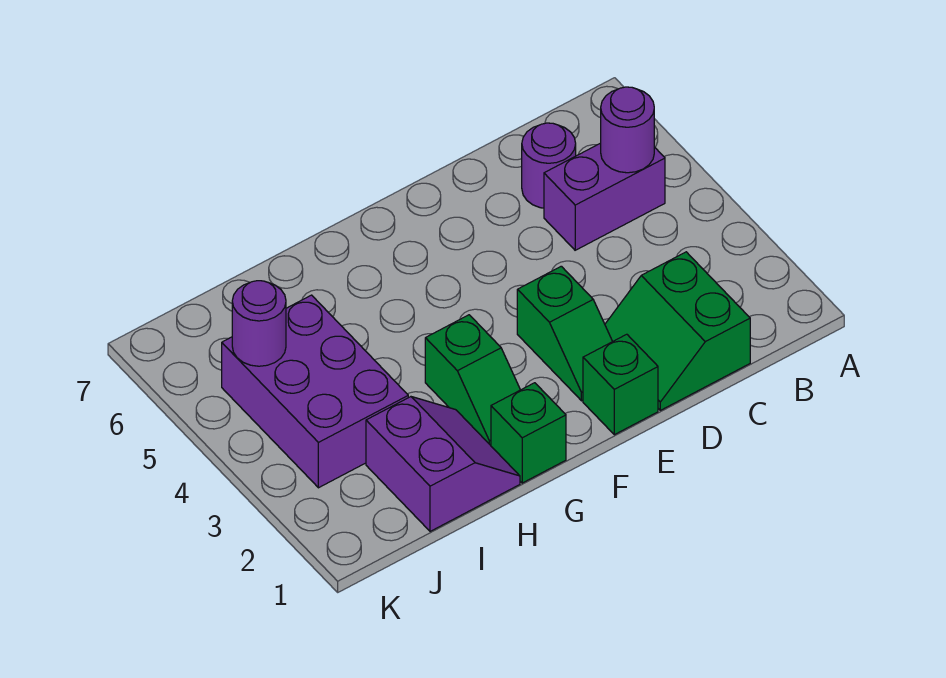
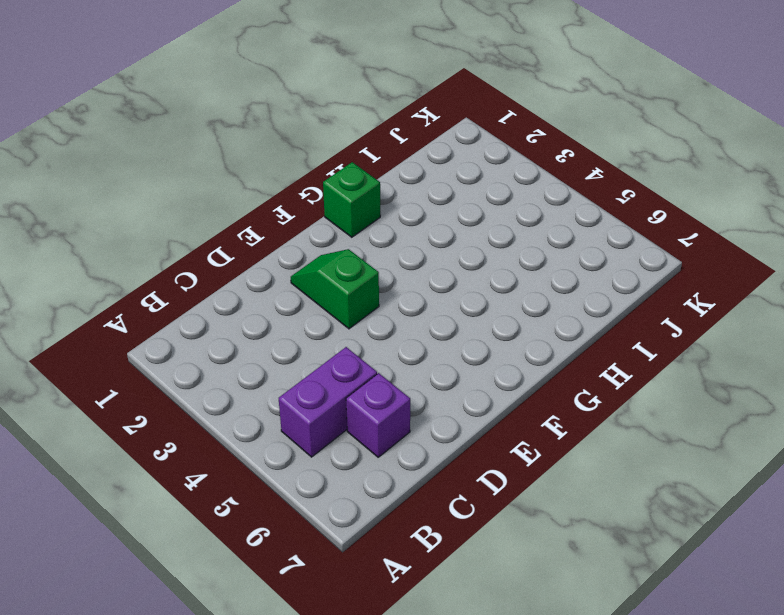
purple brick C6 level 1 -> purple round brick C6 level 1
none -> green slope C1:D2 level 1 top C
none -> green brick E1 level 1

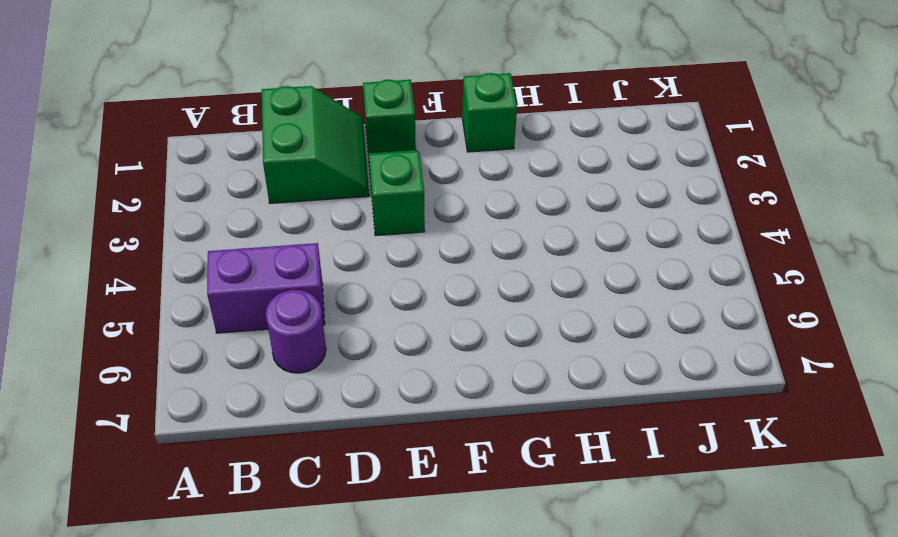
none -> green slope G2:G3 level 1 top 3
none -> purple slope H1:I2 level 1 top I

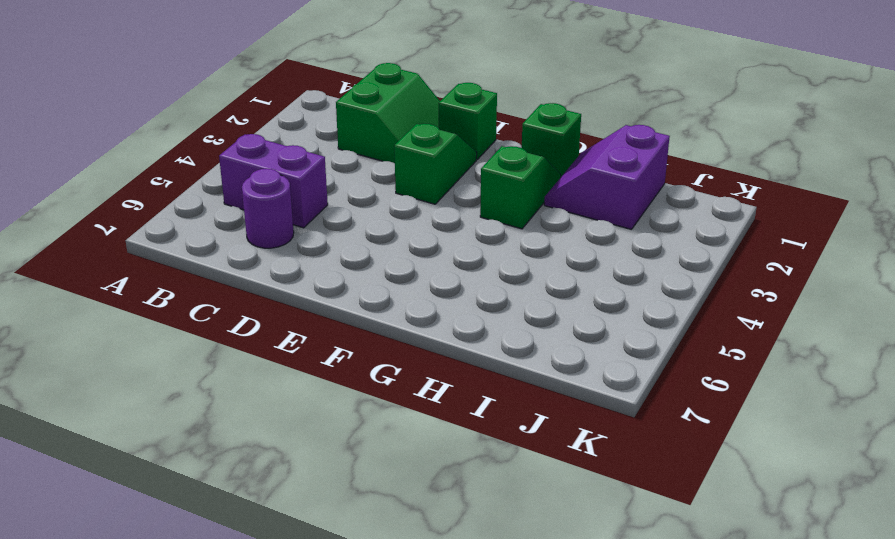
none -> purple brick I3:J5 level 1
none -> purple round brick B5 level 2

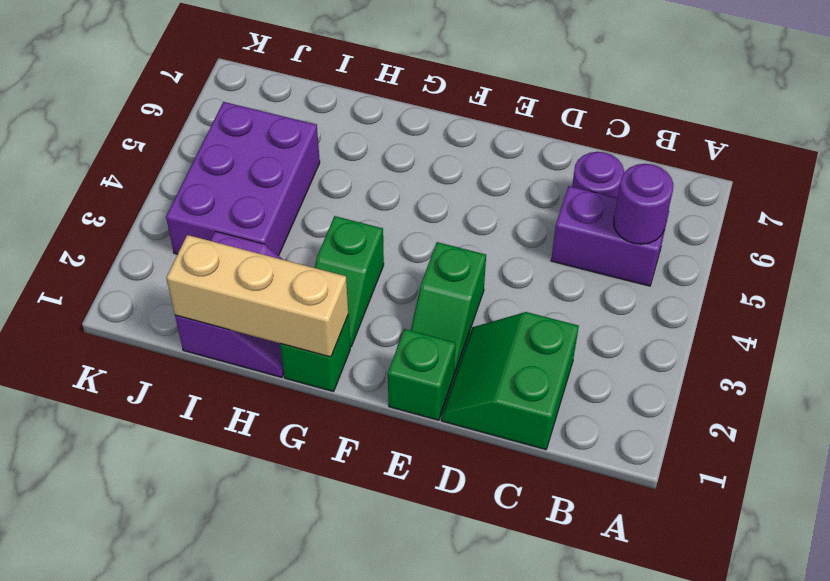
tan brick G1:I1 level 2 -> none
none -> purple round brick J5 level 2

